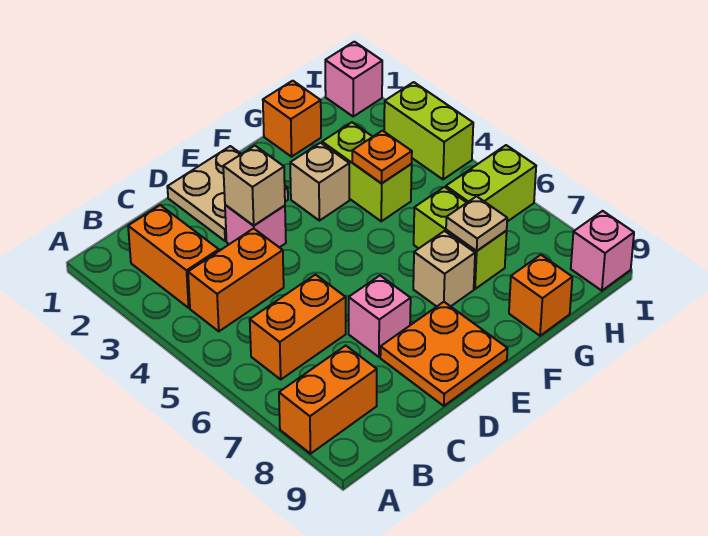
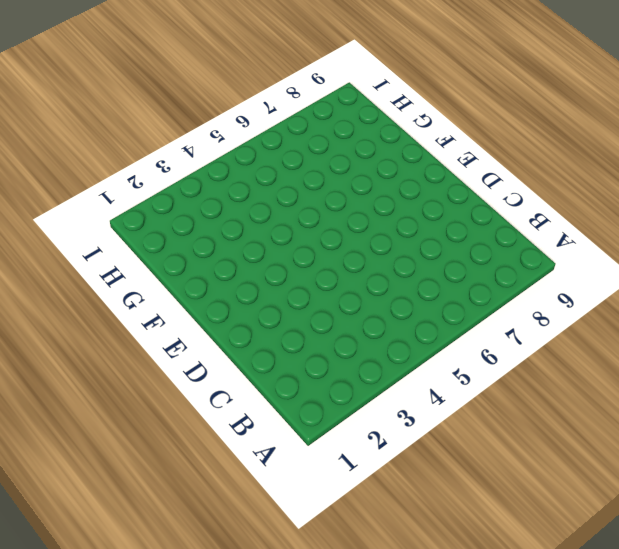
none -> orange brick A8:B8 level 1
none -> orange brick B2:B3 level 1
none -> orange brick B4:C4 level 1

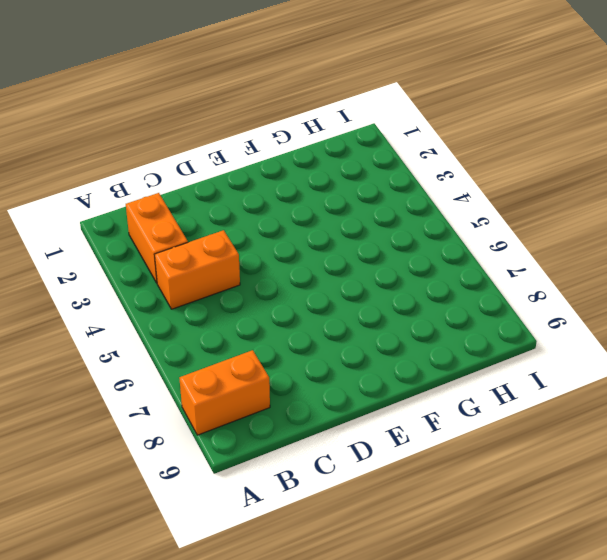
none -> orange brick B6:C6 level 1
none -> tan plate D1:E2 level 1
none -> pink brick D3 level 1

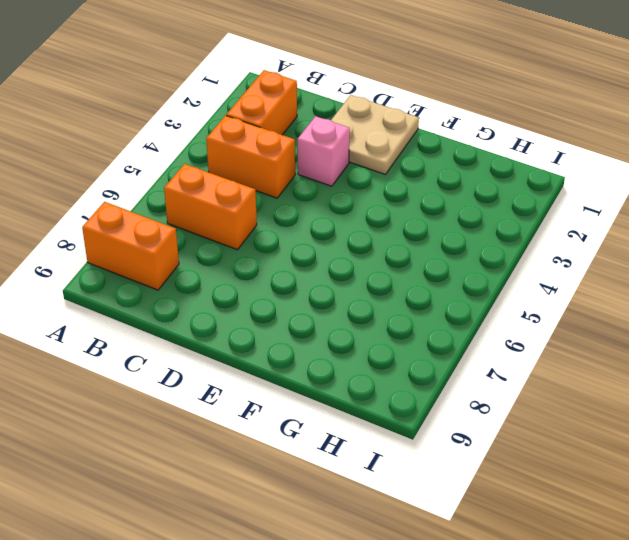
none -> pink brick D7 level 1
none -> orange plate D8:E9 level 1
none -> tan brick F3 level 1

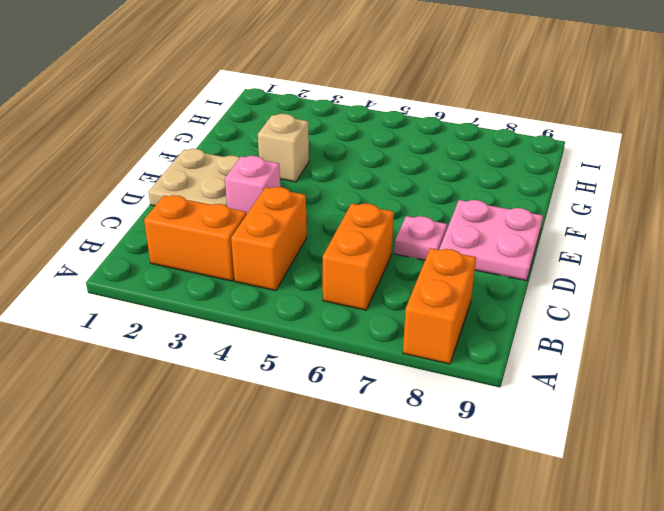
pink plate D7 level 1 -> pink brick D7 level 1
pink plate D8:E9 level 1 -> orange plate D8:E9 level 1
none -> tan brick F7 level 1
none -> orange brick G1 level 1
none -> lime brick G3:G4 level 1

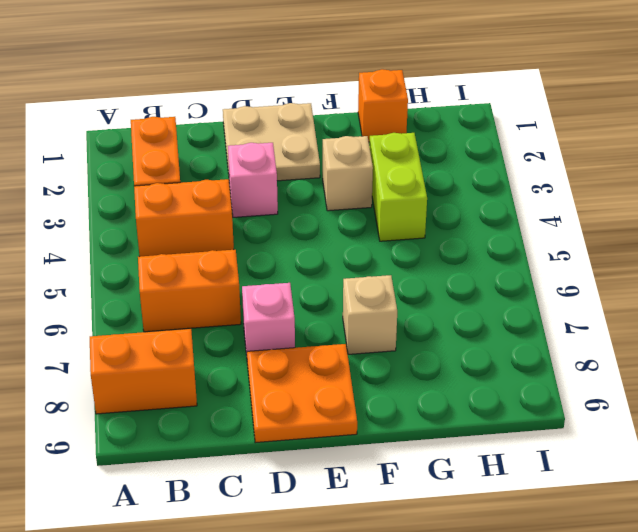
none -> lime brick G6:G7 level 1
none -> orange brick G9 level 1
none -> lime brick H6:I6 level 1

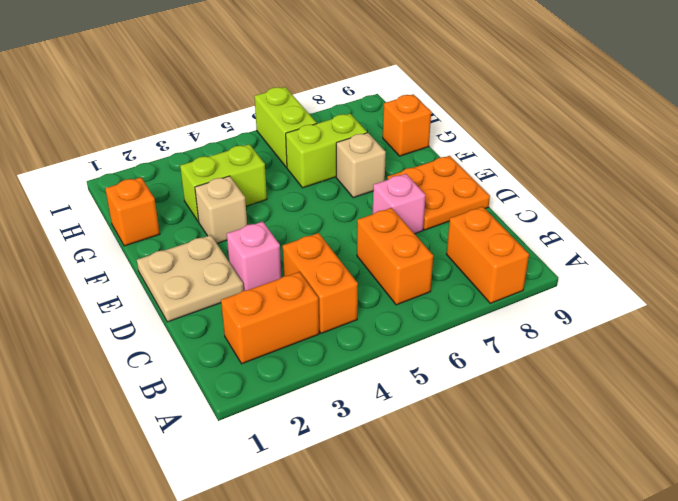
none -> pink brick I1 level 1
none -> lime brick I3:I4 level 1
none -> pink brick I9 level 1

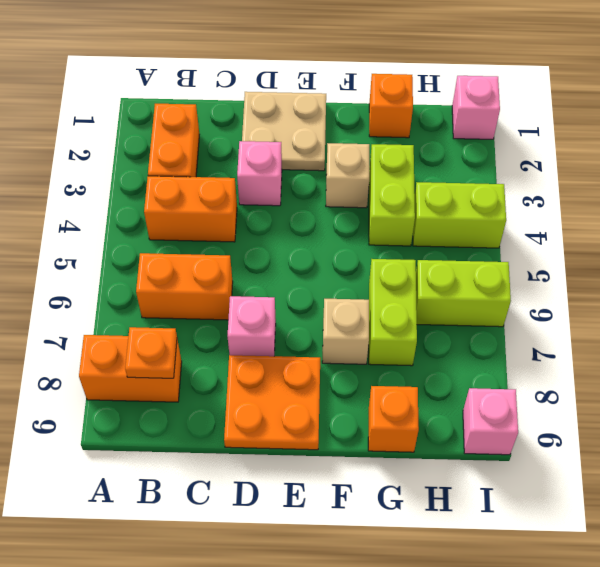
orange plate B8 level 2 -> orange plate G4 level 2
lime brick H4:I4 level 1 -> lime brick I3:I4 level 1
none -> tan brick D3 level 2
none -> tan plate G7 level 2

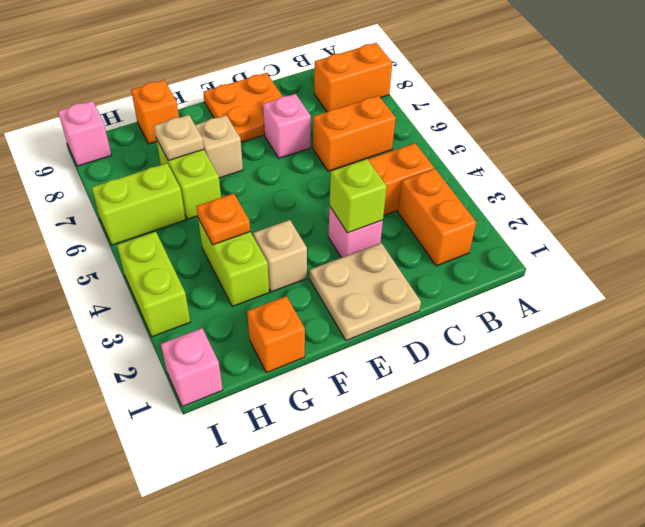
lime brick D3 level 2 -> tan brick D3 level 2

